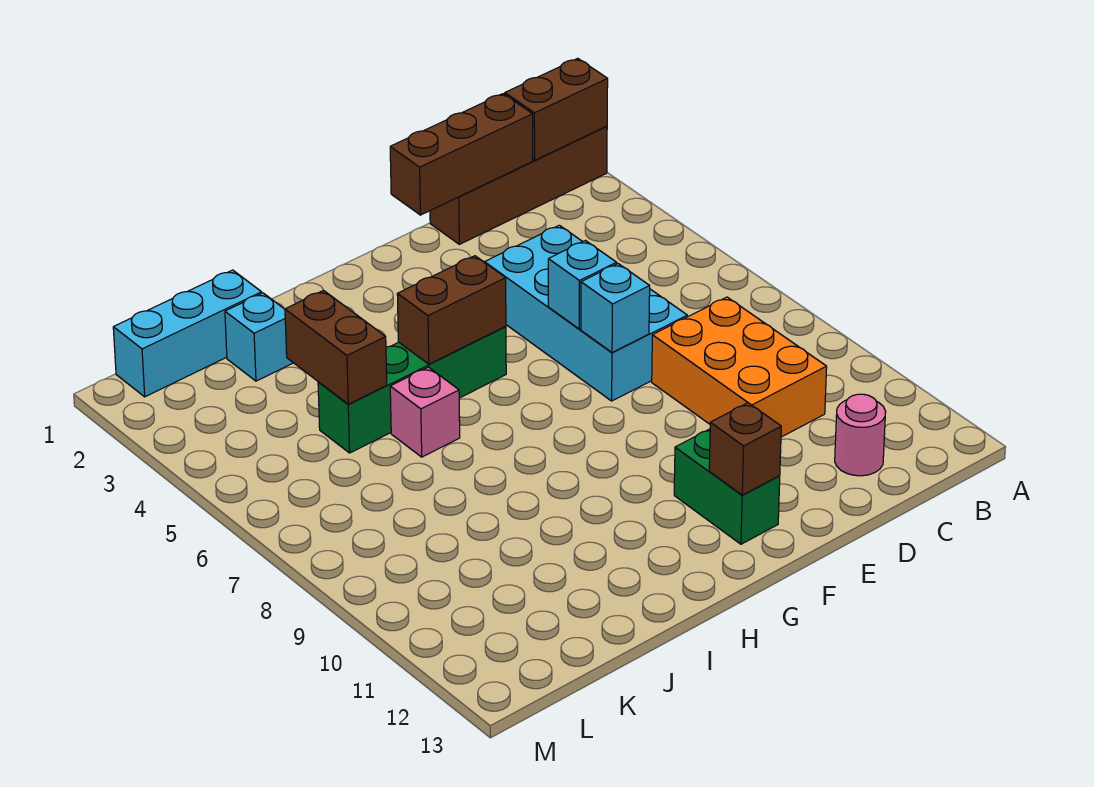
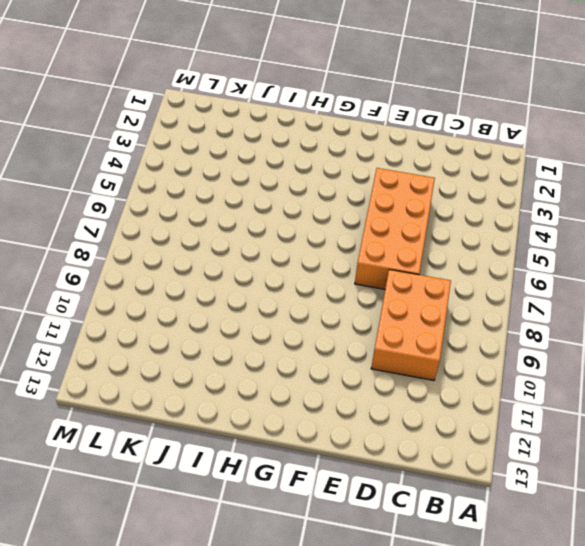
orange brick D4:E7 level 1 -> cyan brick D4:E7 level 1
none -> brown brick A1:D1 level 1
none -> pink round brick C12 level 1
none -> green brick F11:F12 level 1

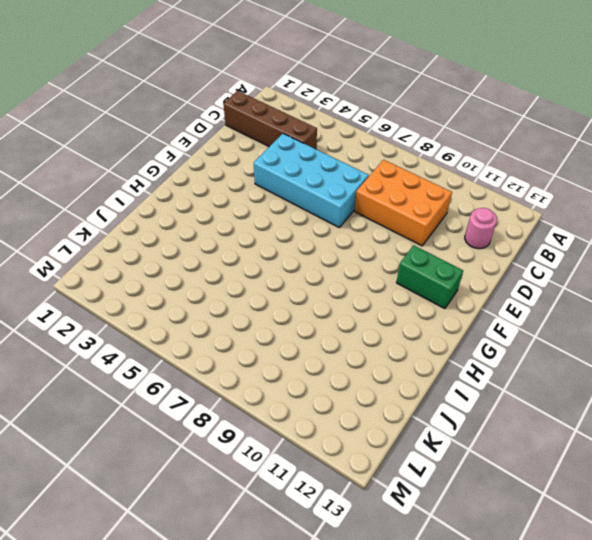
brown brick C1:C4 level 1 -> brown brick A1:D1 level 1
none -> green brick G5:J5 level 1
none -> pink brick I6 level 1
none -> cyan brick J1:L1 level 1

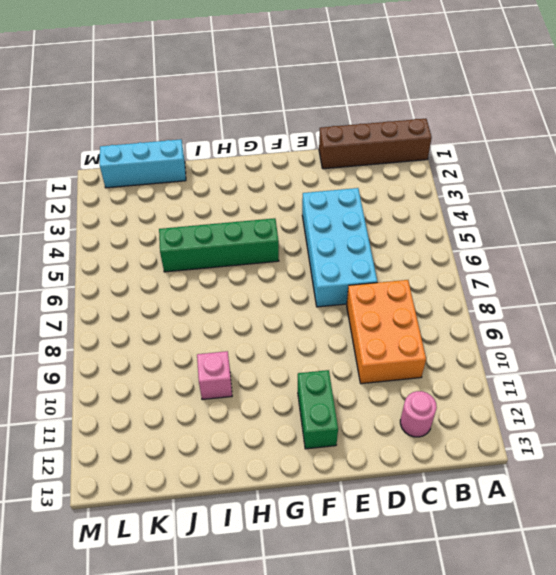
pink brick I10 level 1 -> pink brick I6 level 1
none -> cyan brick J2 level 1
none -> brown brick A1:B1 level 2
none -> brown brick C1:E1 level 2

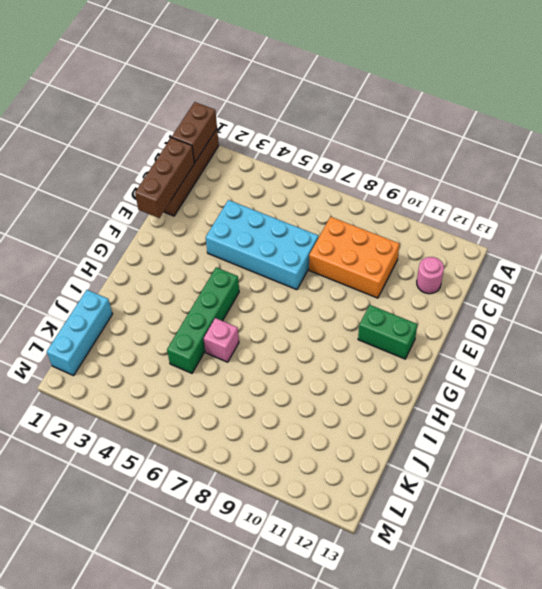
none -> cyan brick J2 level 1
none -> cyan brick E6 level 2
none -> cyan brick E7 level 2

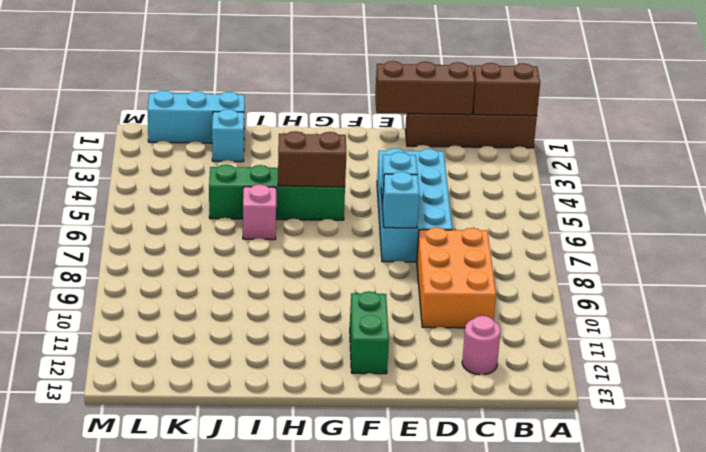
none -> brown brick F12 level 2
none -> brown brick J4:J5 level 2

